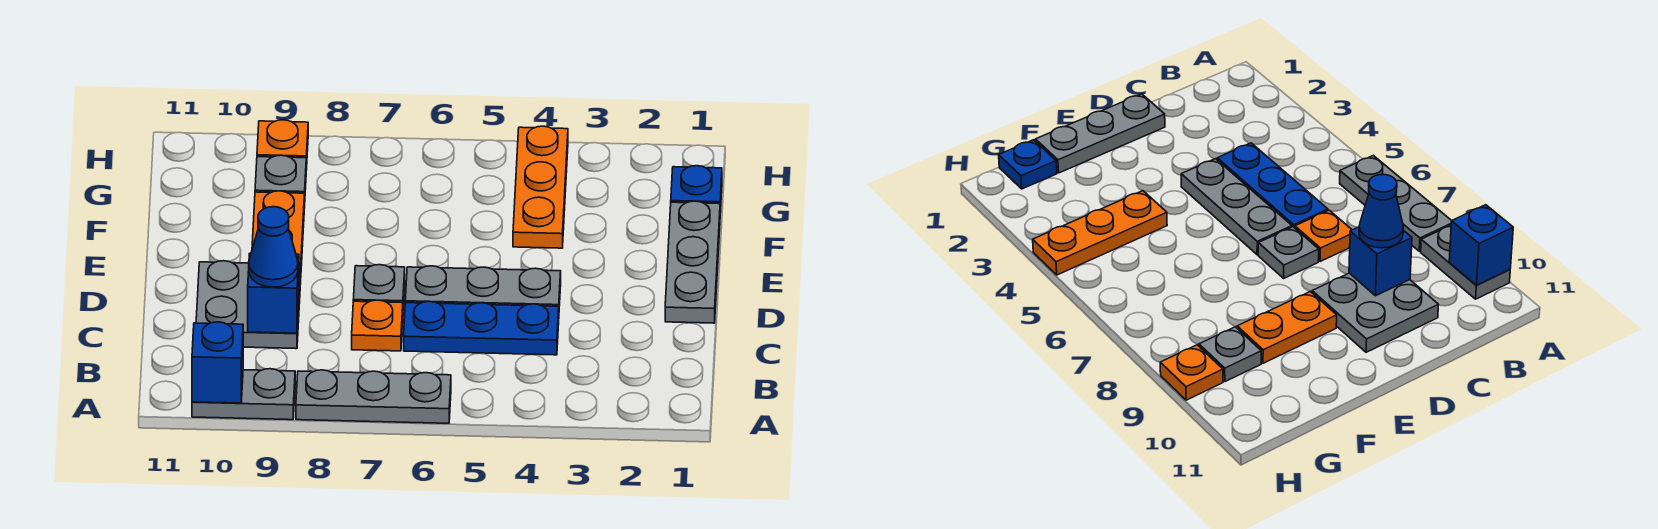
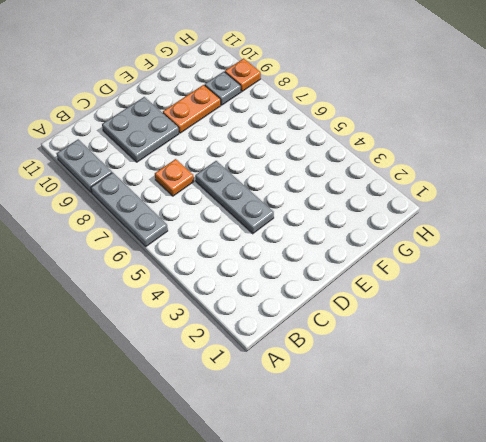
none -> blue plate C4:C6 level 1
none -> grey plate D1:F1 level 1
none -> grey plate D7 level 1

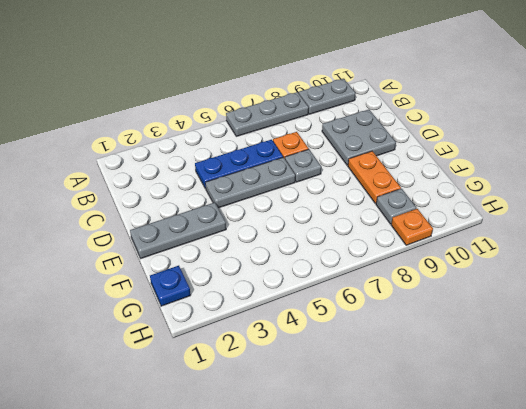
grey plate E1:E3 level 1 -> grey plate D1:F1 level 1
none -> orange plate F4:H4 level 1
none -> blue brick A10 level 2
none -> blue brick C9 level 2

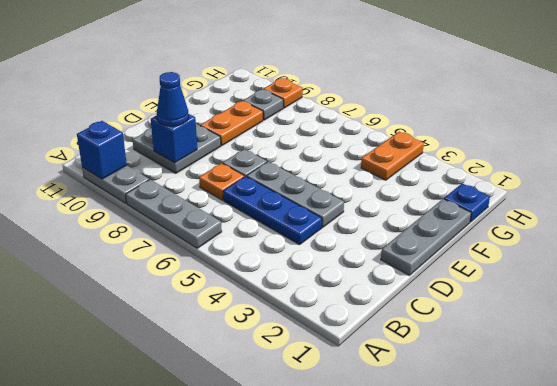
orange plate G4:H4 level 1 -> orange plate F4:H4 level 1

